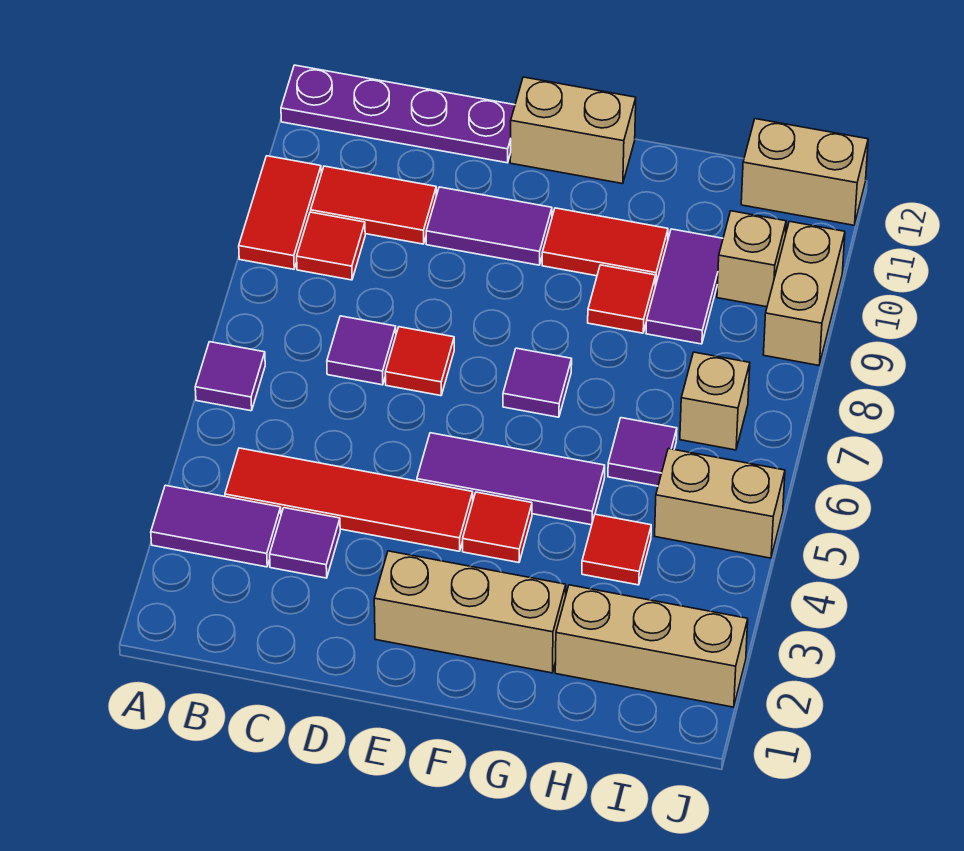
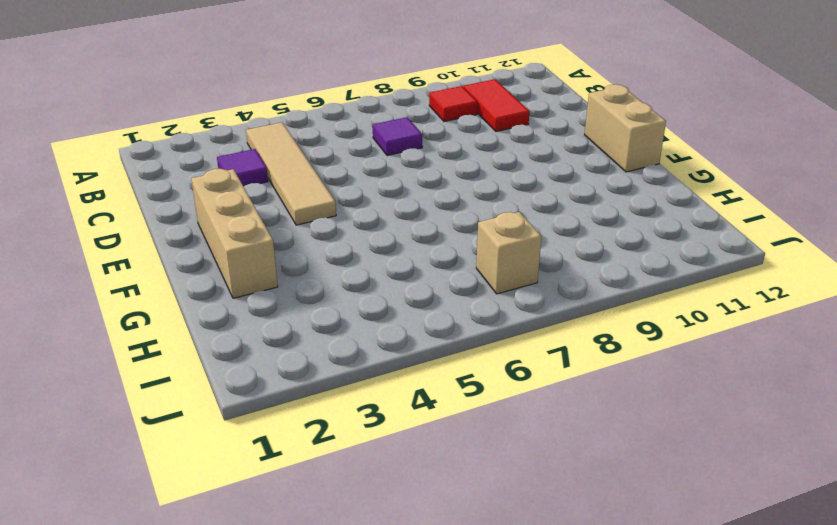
tan tile B4:E4 level 1 -> red tile B4:E4 level 1
none -> purple tile A3:B3 level 1
none -> purple tile A6 level 1
none -> red tile A9:A10 level 1

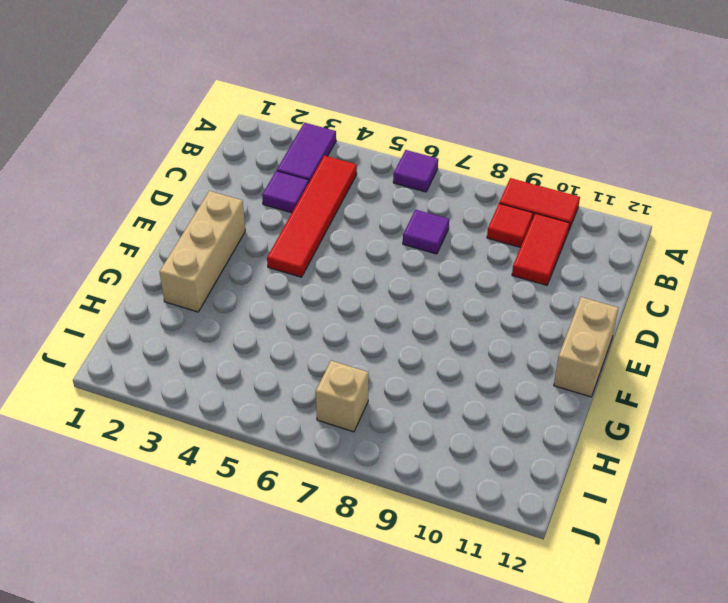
none -> purple plate A12:D12 level 1
none -> red tile D7 level 1
none -> purple tile D10:E10 level 1

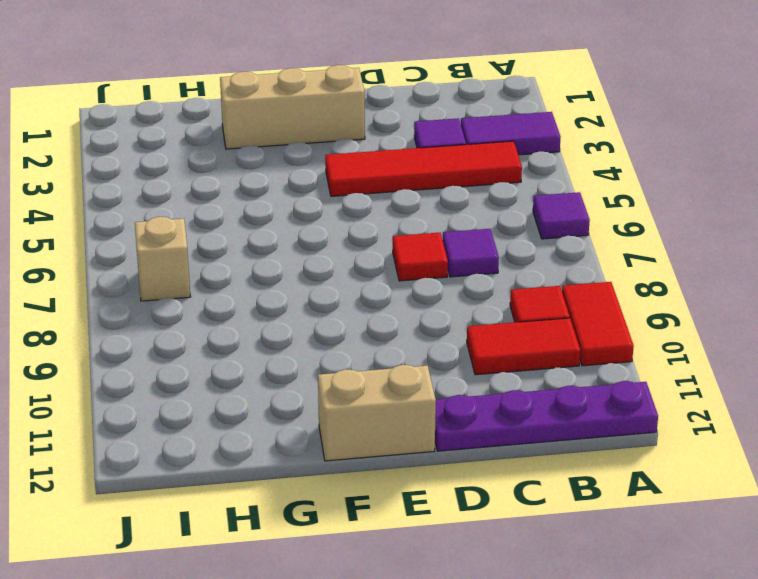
none -> purple tile D10:E10 level 1
none -> purple tile E5:G5 level 1
none -> red tile F4 level 1

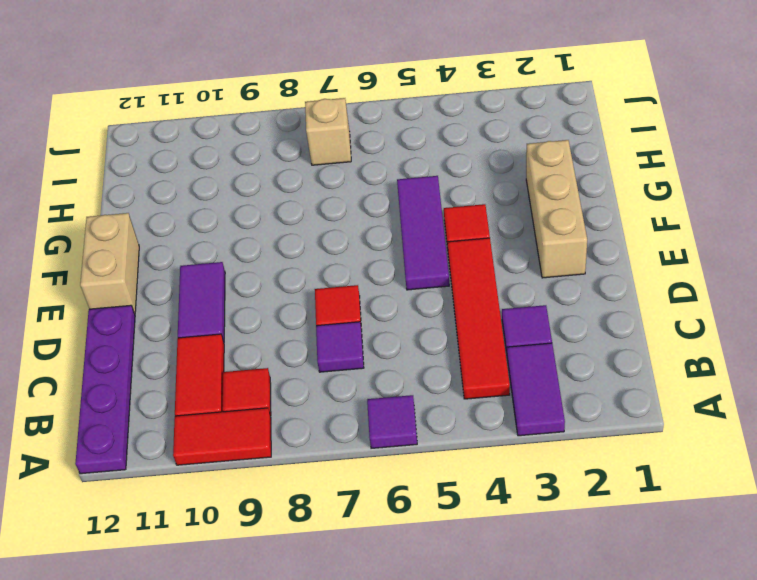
none -> purple tile F7 level 1
none -> red tile F10:G10 level 1
none -> red tile G9 level 1

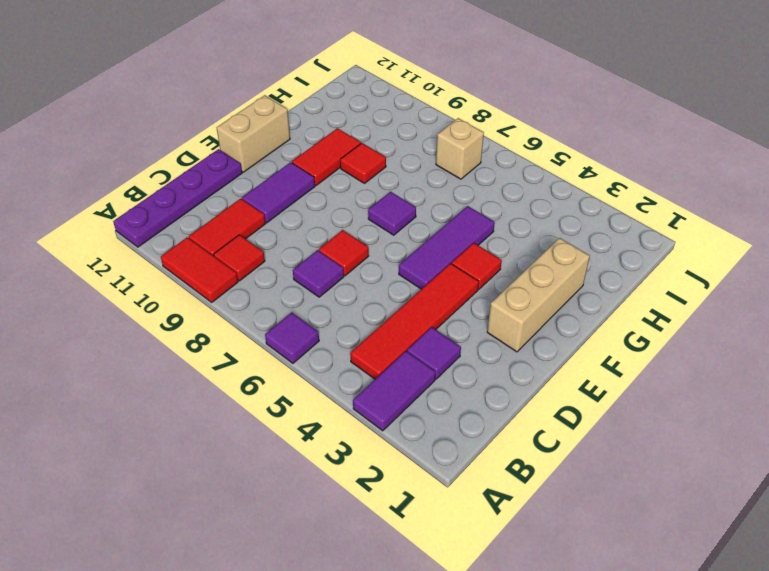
none -> tan brick H2:J2 level 1
none -> red tile H4 level 1
none -> purple tile H6 level 1

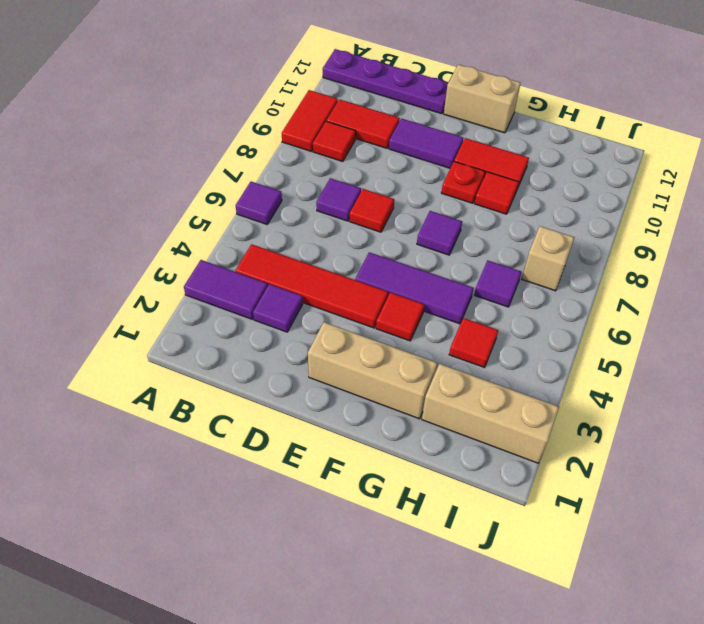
red plate F9 level 1 -> none
none -> purple tile H9:H10 level 1
none -> tan brick I5:J5 level 1
none -> tan brick I10 level 1

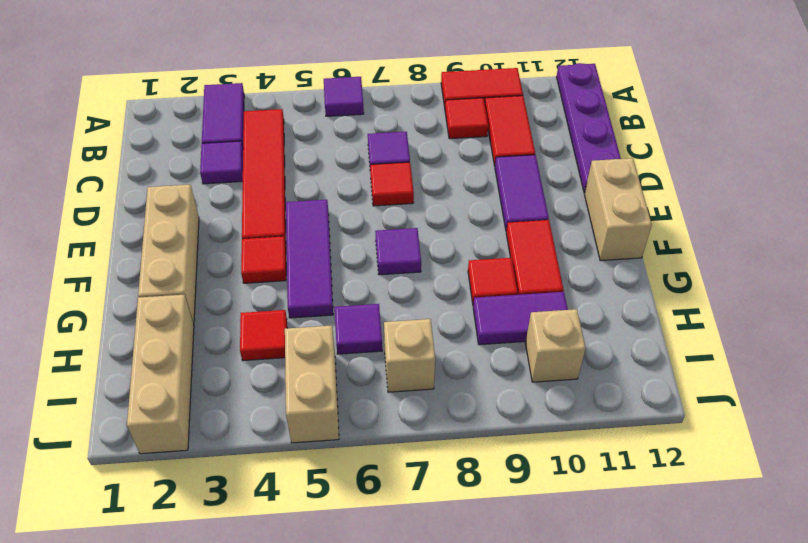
none -> tan brick I12:J12 level 1
none -> tan brick J9:J10 level 1

